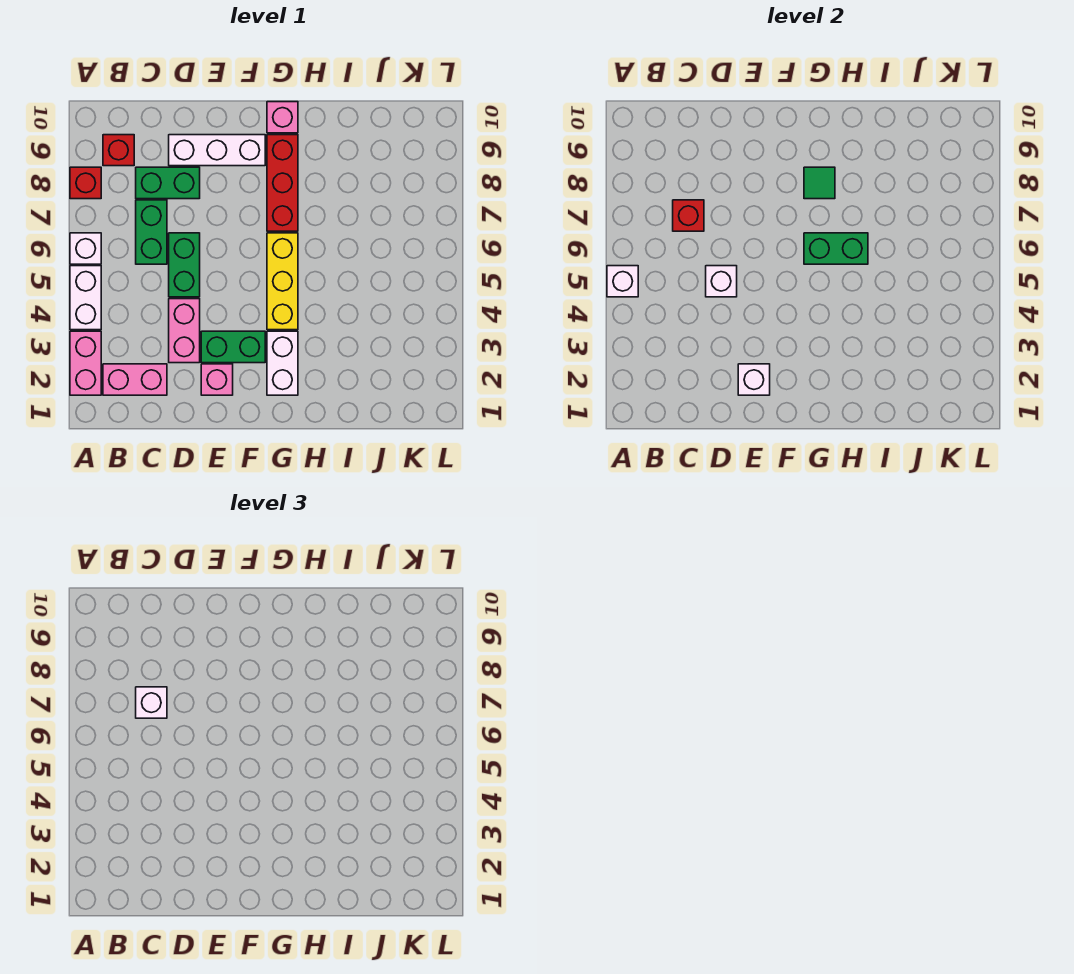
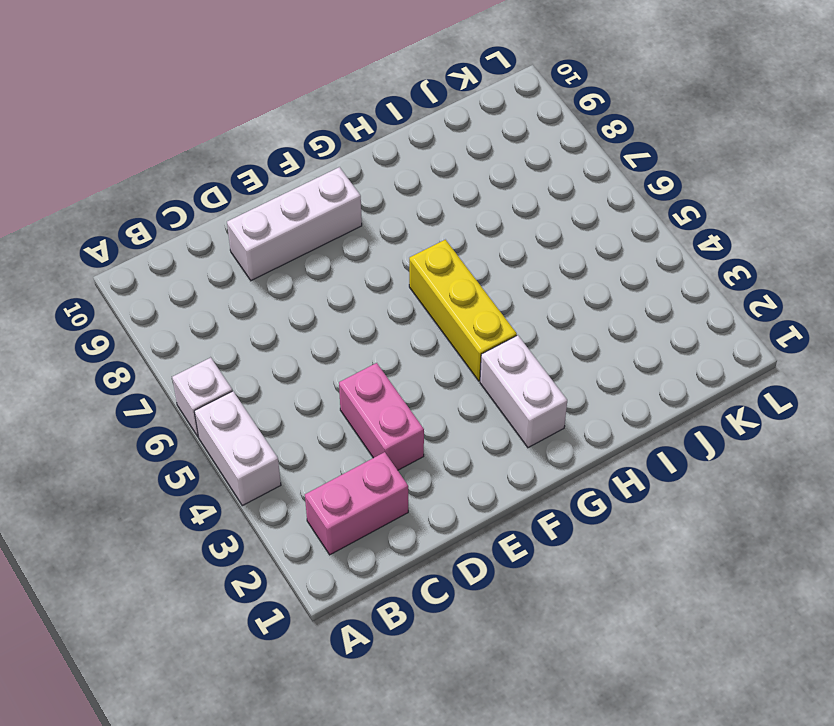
none -> pink brick A2:A3 level 1
none -> red brick A8 level 1
none -> red brick B9 level 1

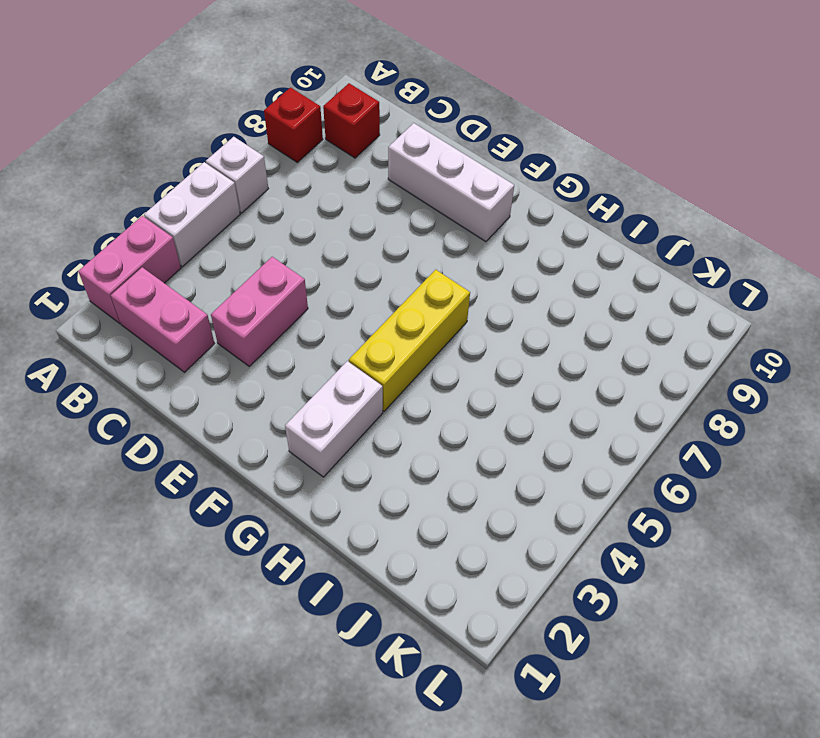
none -> green brick C6:C7 level 1
none -> green brick C8:D8 level 1
none -> green brick D5:D6 level 1

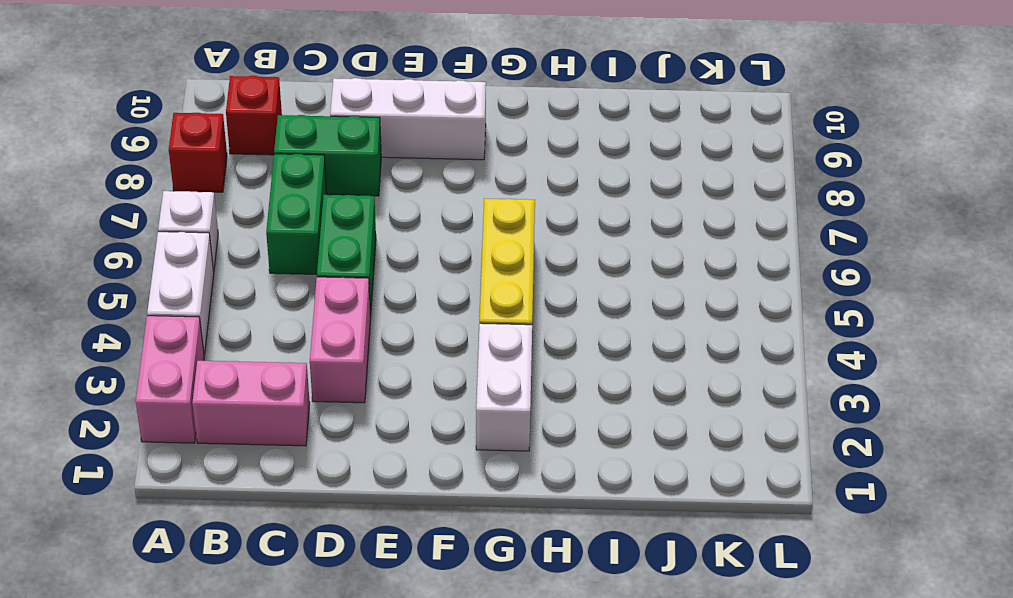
none -> pink brick E2 level 1
none -> green brick E3:F3 level 1
none -> red brick G7:G9 level 1

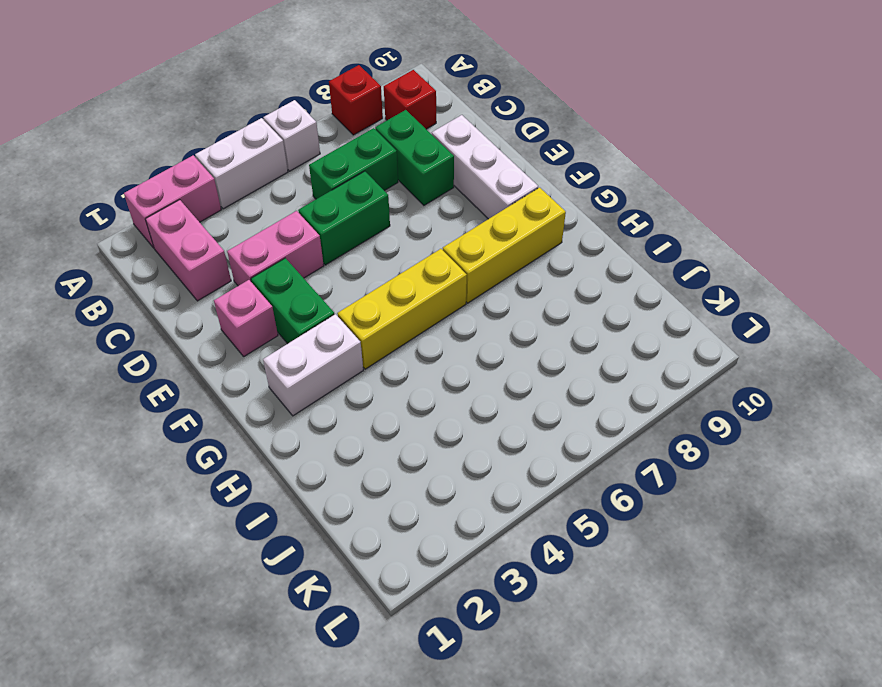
yellow brick G7:G9 level 1 -> red brick G7:G9 level 1
none -> pink brick G10 level 1
none -> white brick A5 level 2
none -> red brick C7 level 2

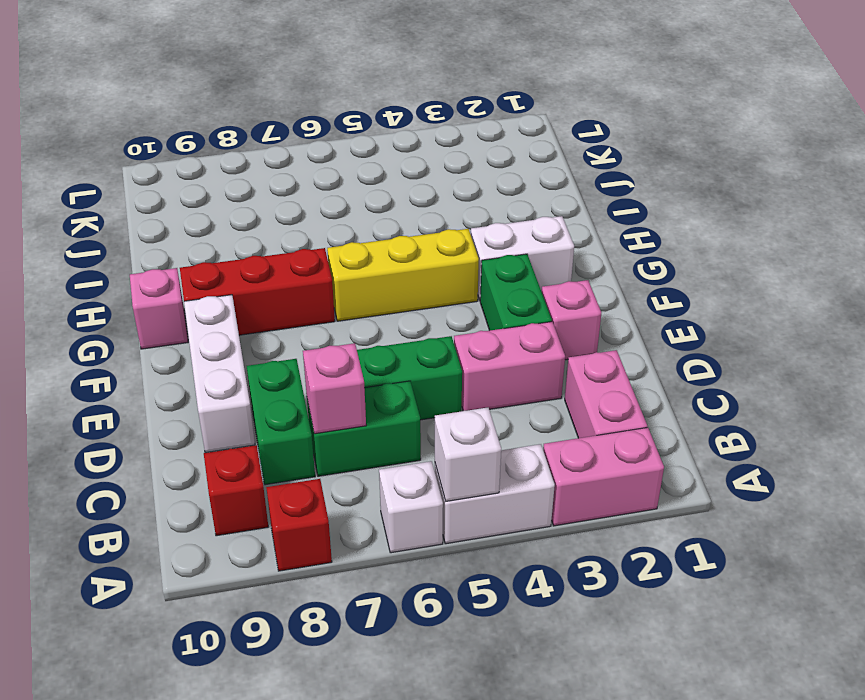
pink brick C7 level 2 -> red brick C7 level 2
none -> white brick D5 level 2
none -> white brick E2 level 2
none -> green brick G6:H6 level 2

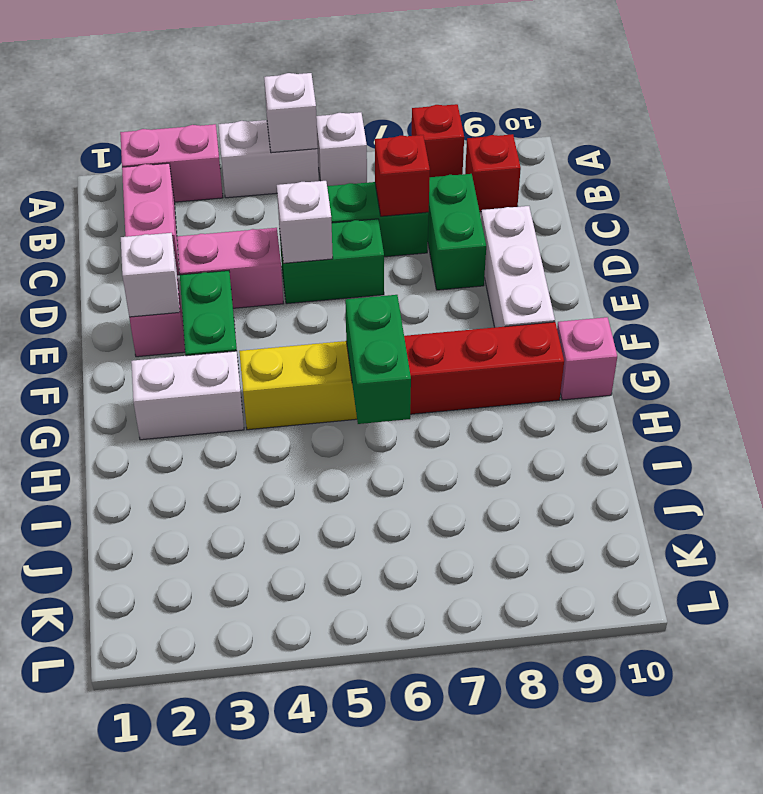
none -> green tile G8 level 2
none -> white brick C7 level 3

